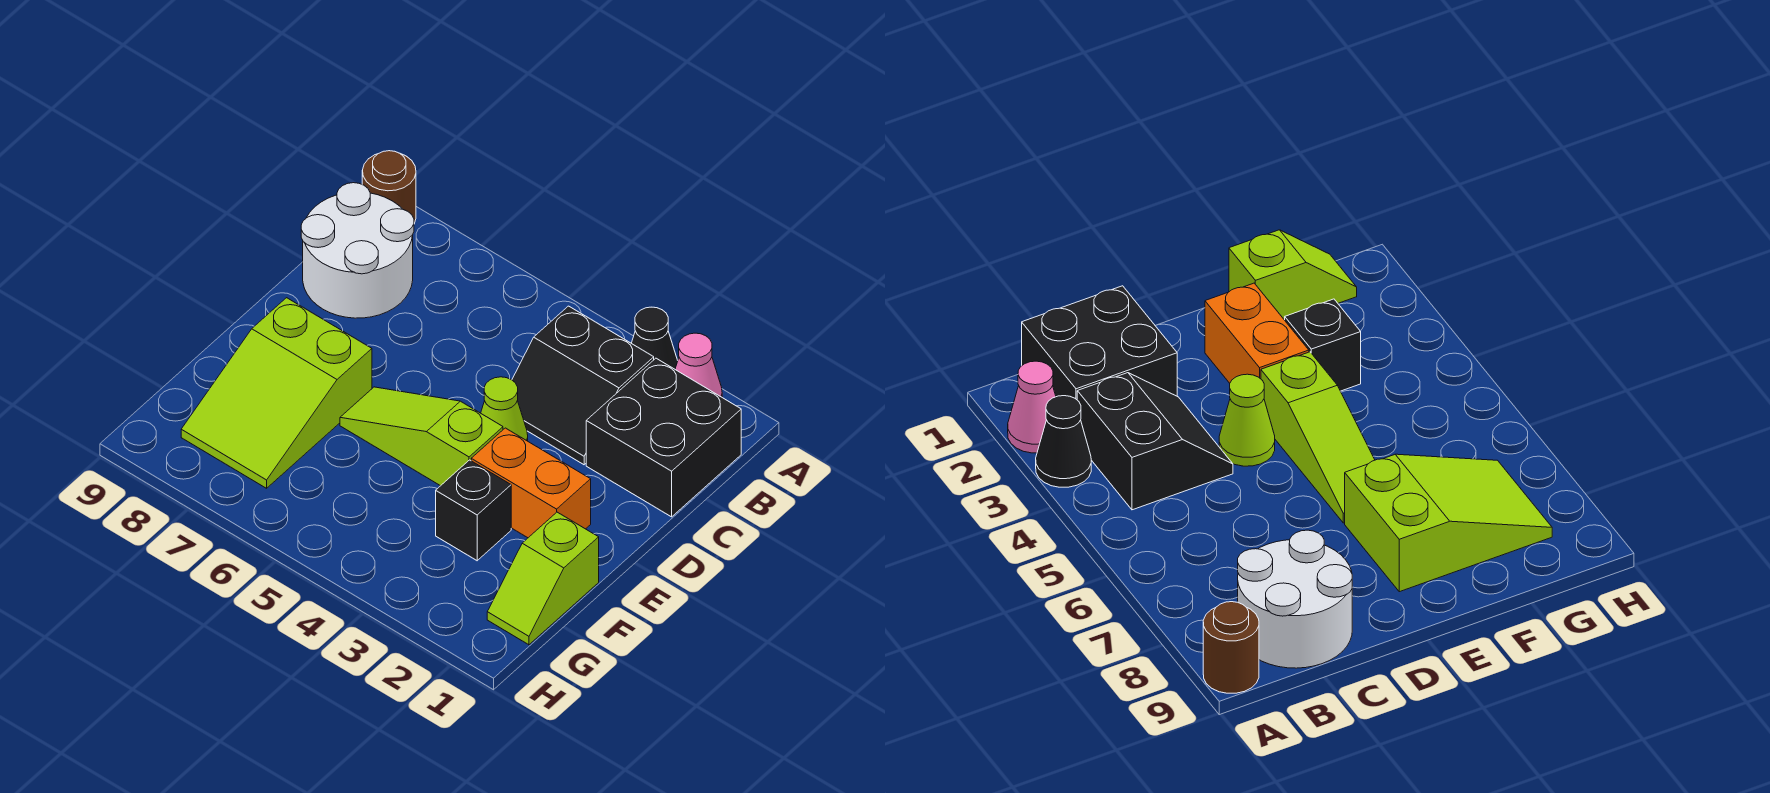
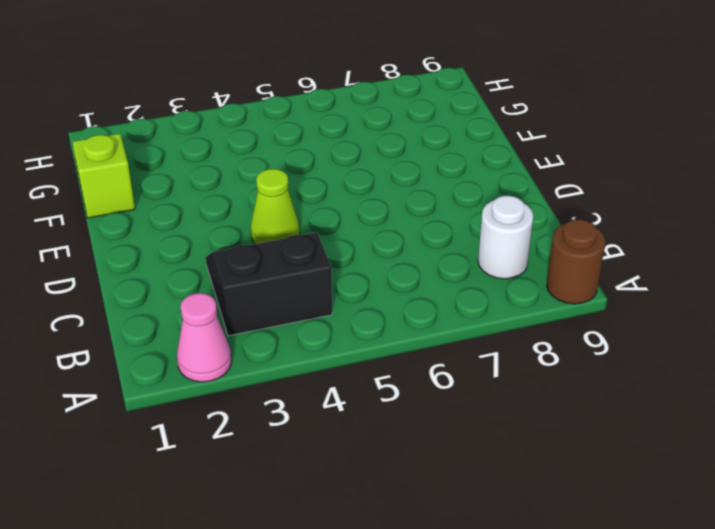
white round brick B8 level 1 -> white round brick B8:C9 level 1
none -> black cone A3 level 1
none -> black brick B1:C2 level 1
none -> orange brick E2:E3 level 1

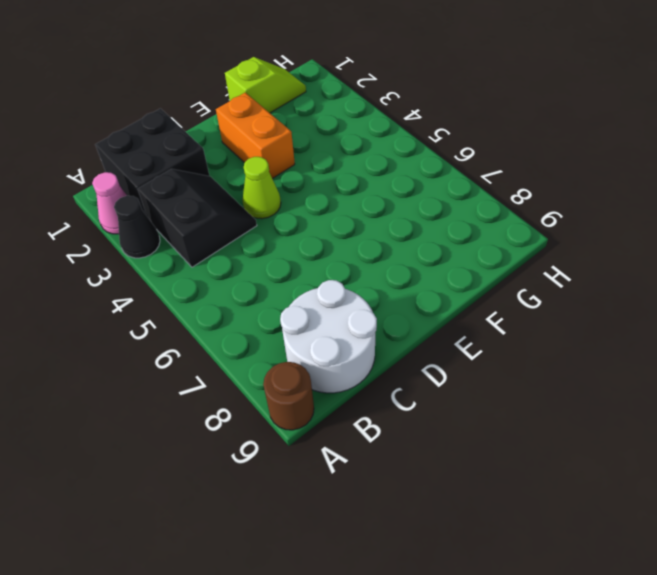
none -> lime slope E4:E6 level 1 top 4
none -> lime slope E7:G8 level 1 top E
none -> black brick F3 level 1

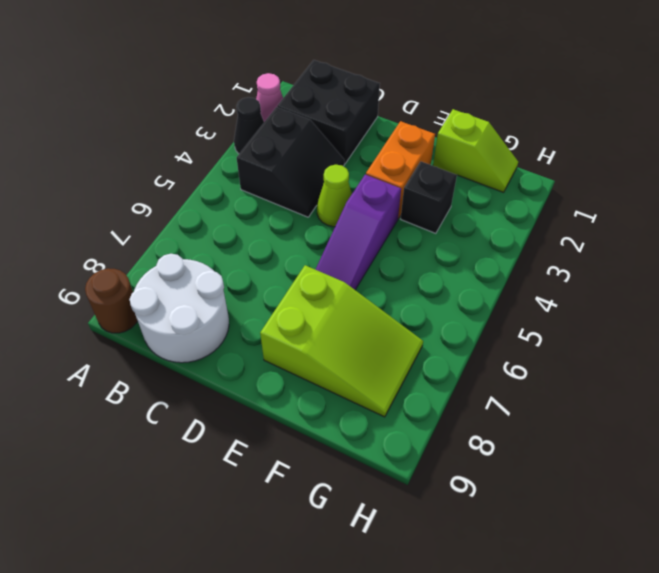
purple slope E4:E6 level 1 top 4 -> lime slope E4:E6 level 1 top 4

